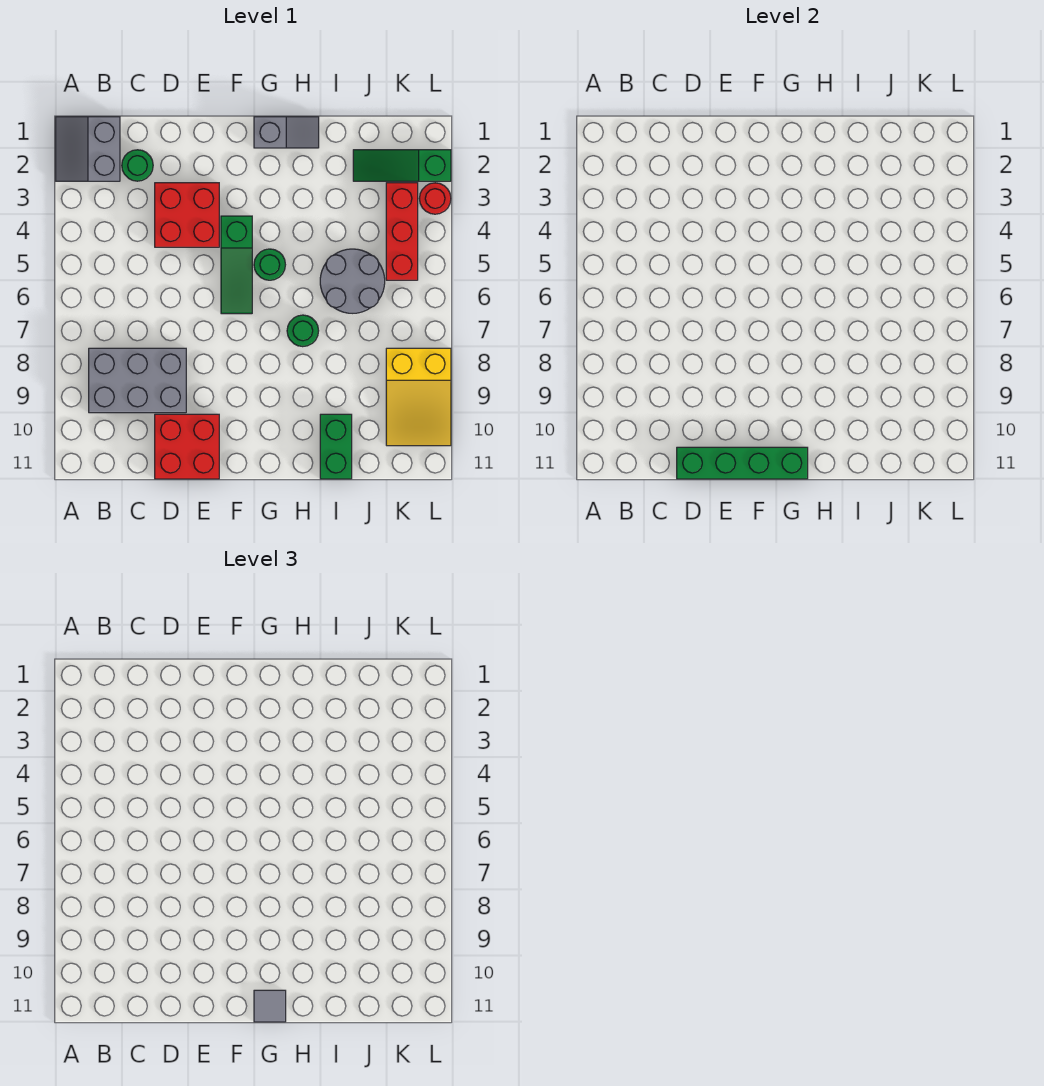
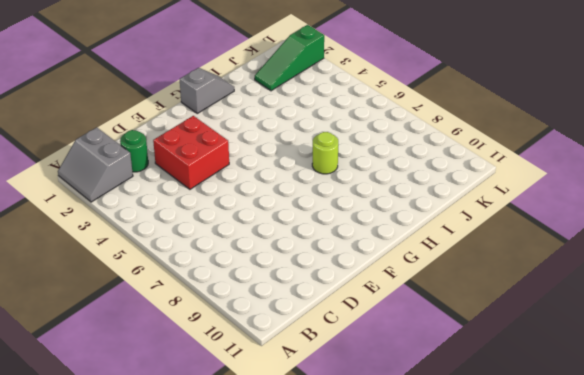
lime round brick H7 level 1 -> green round brick H7 level 1
none -> grey brick B8:D9 level 1
none -> red brick D10:E11 level 1
none -> green slope F4:F6 level 1 top 4

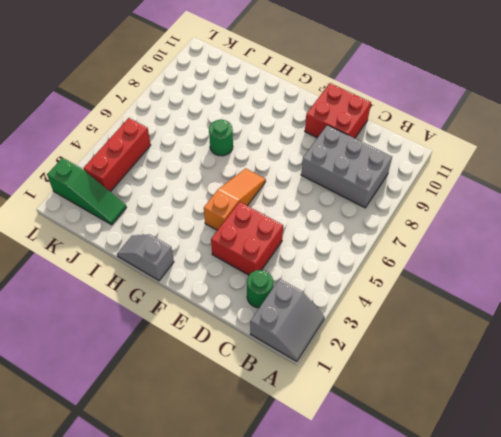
orange slope F4:F6 level 1 top 4 -> green slope F4:F6 level 1 top 4
none -> green round brick G5 level 1
none -> grey round brick I5:J6 level 1
none -> green brick I10:I11 level 1

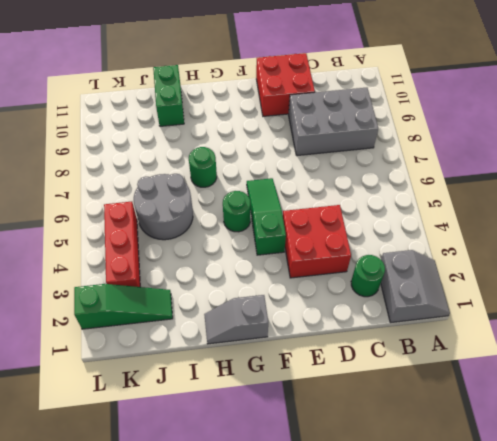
none -> yellow slope K8:L10 level 1 top 8
none -> red round brick L3 level 1
none -> green brick D11:G11 level 2

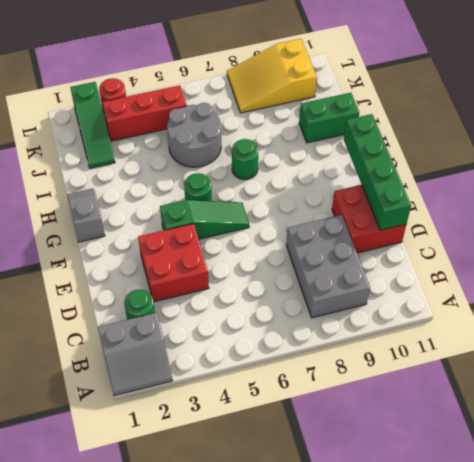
yellow slope K8:L10 level 1 top 10 -> yellow slope K8:L10 level 1 top 8
none -> grey tile G11 level 3

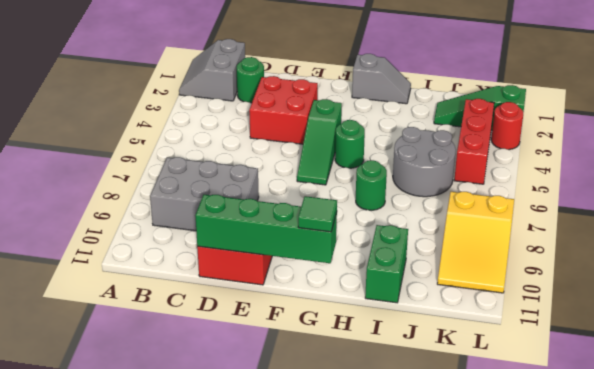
green tile G11 level 3 -> grey tile G11 level 3

